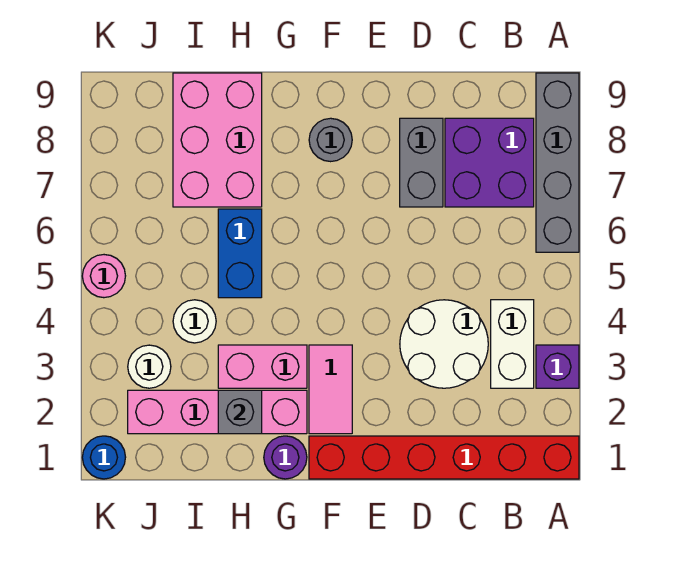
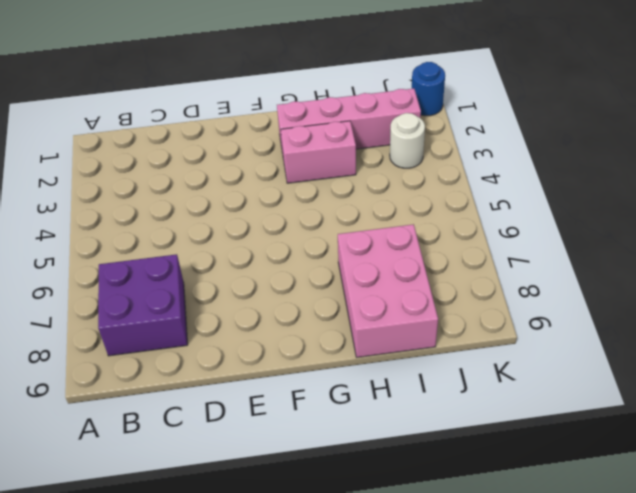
none -> red brick A1:F1 level 1
none -> purple brick A3 level 1
none -> grey brick A6:A9 level 1

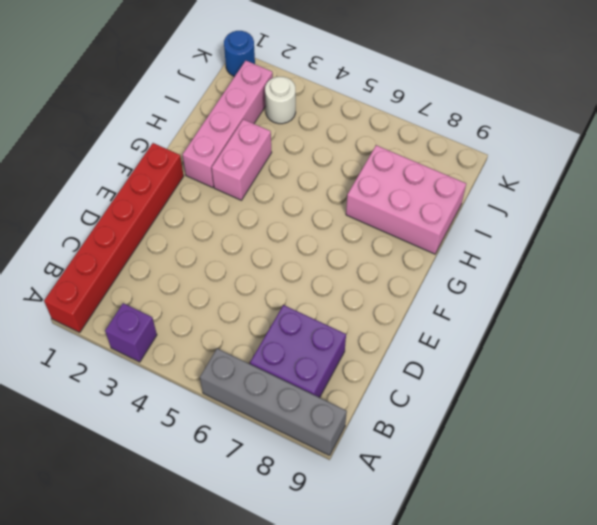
none -> white brick B3:B4 level 1
none -> white round brick C3:D4 level 1
none -> grey brick D7:D8 level 1

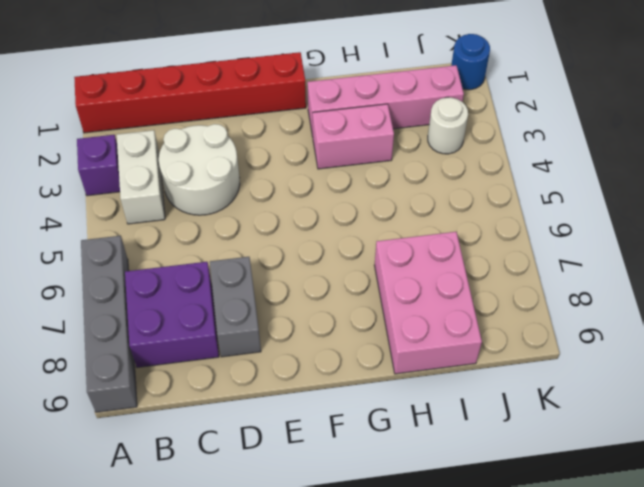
none -> pink tile F2:F3 level 1
none -> grey round brick F8 level 1
none -> purple round brick G1 level 1

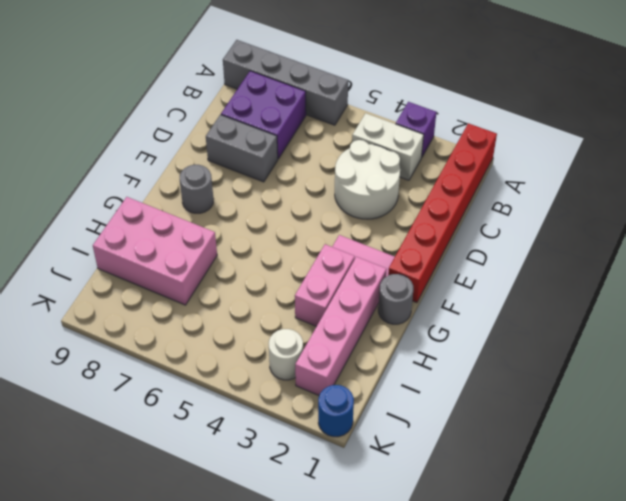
grey round brick G1 level 1 -> purple round brick G1 level 1
none -> blue brick H5:H6 level 1
none -> white round brick I4 level 1
none -> pink round brick K5 level 1

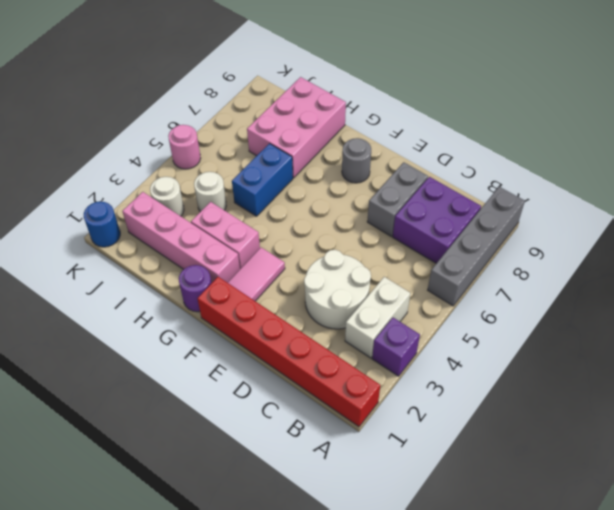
none -> grey brick H2 level 2

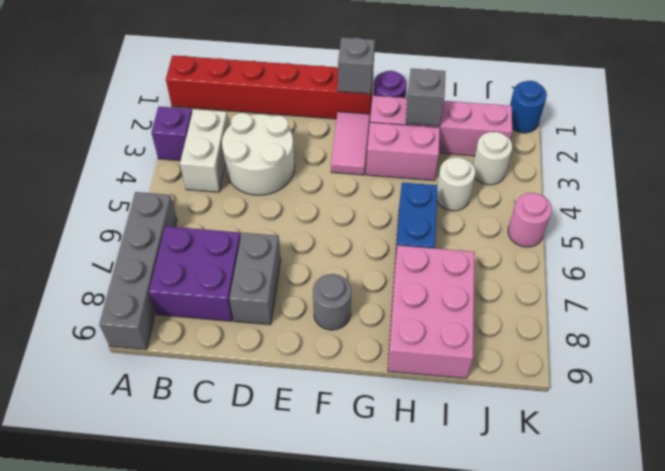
grey brick F1 level 2 -> none

